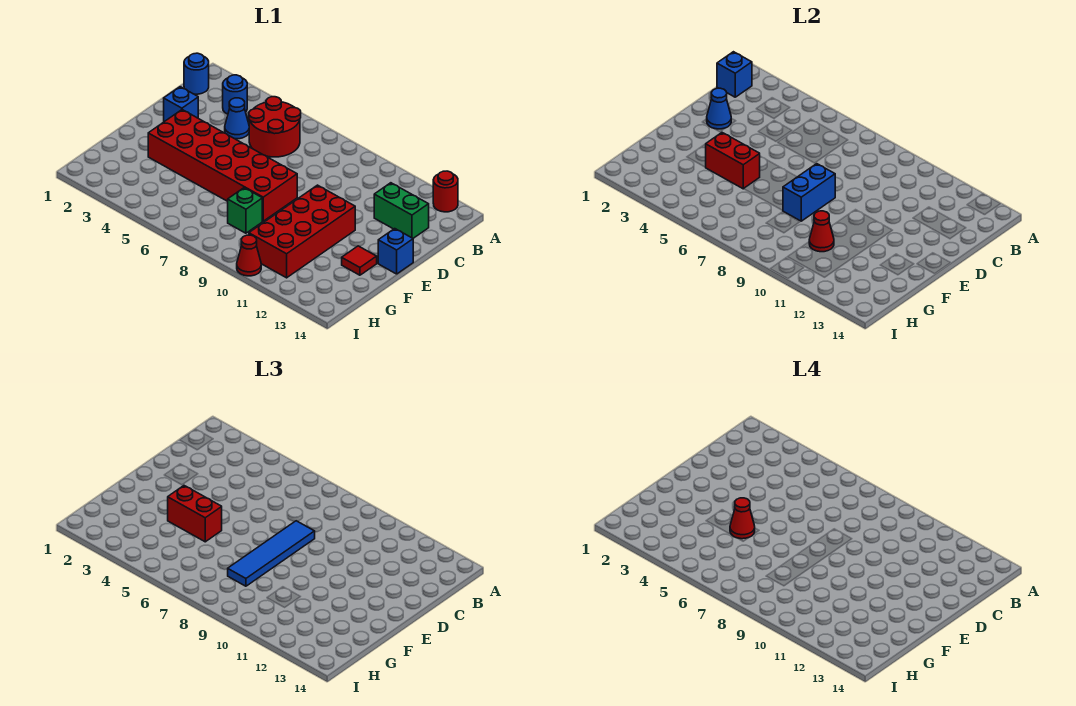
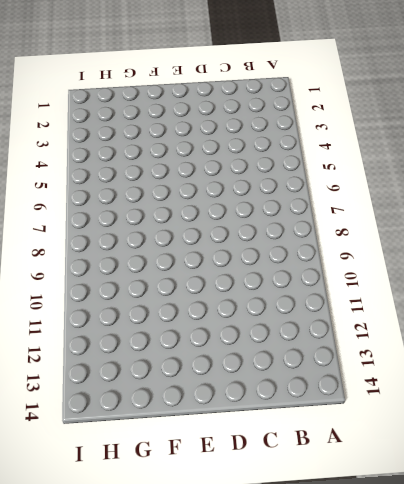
none -> red round brick A13 level 1
none -> blue round brick B1 level 1
none -> blue round brick B3 level 1

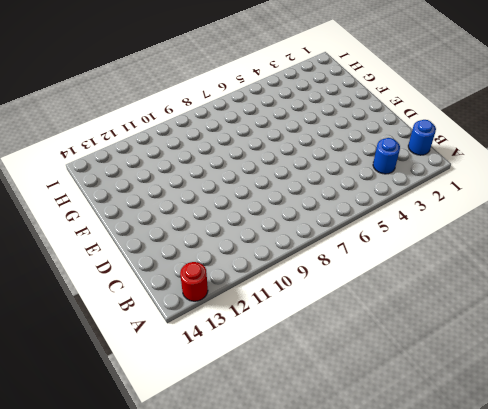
none -> red round brick B5:C6 level 1
none -> blue cone C4 level 1
none -> green brick C12:C13 level 1

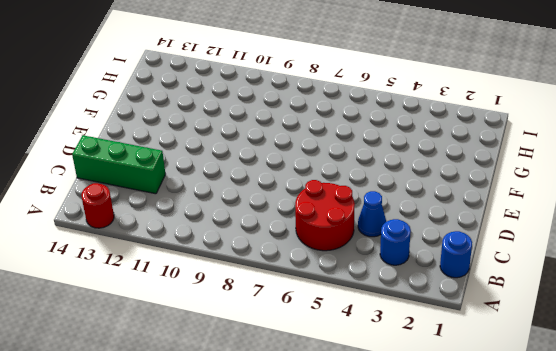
green brick C12:C14 level 1 -> green brick C12:C13 level 1
none -> blue brick D2 level 1
none -> red brick E3:F8 level 1
none -> red brick E10:H11 level 1

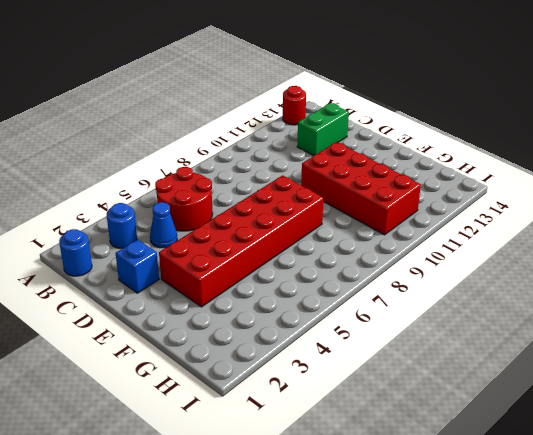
none -> blue brick E14 level 1
none -> red tile F13 level 1
none -> green brick G8 level 1

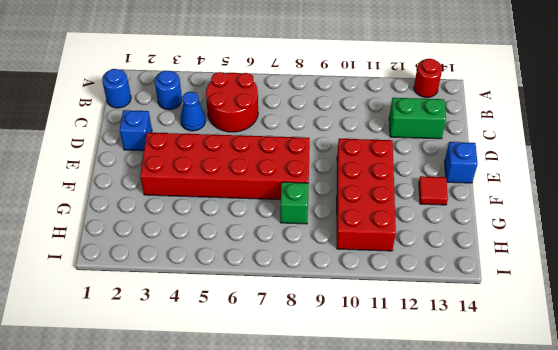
none -> red cone I10 level 1
none -> blue brick B1 level 2
none -> blue cone D2 level 2

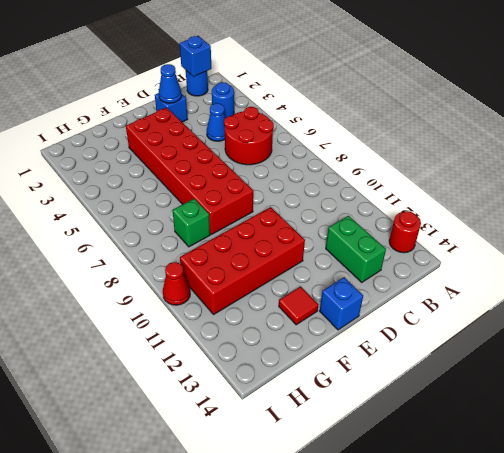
none -> blue brick E8:F8 level 2
none -> red brick F4:F5 level 2
none -> red cone G10 level 2

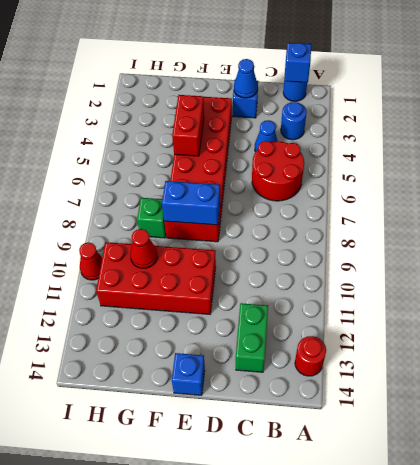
none -> red tile F13 level 1
none -> blue tile D8:G8 level 3
none -> red brick F4:F5 level 3

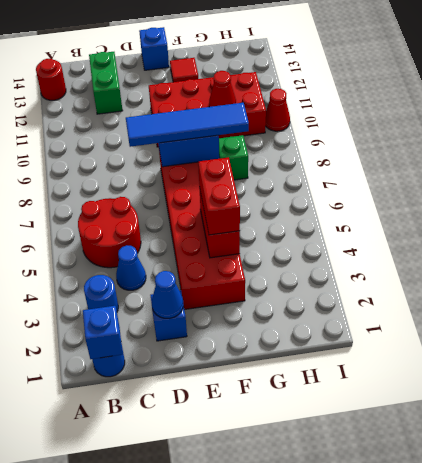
none -> red cone F5 level 4

